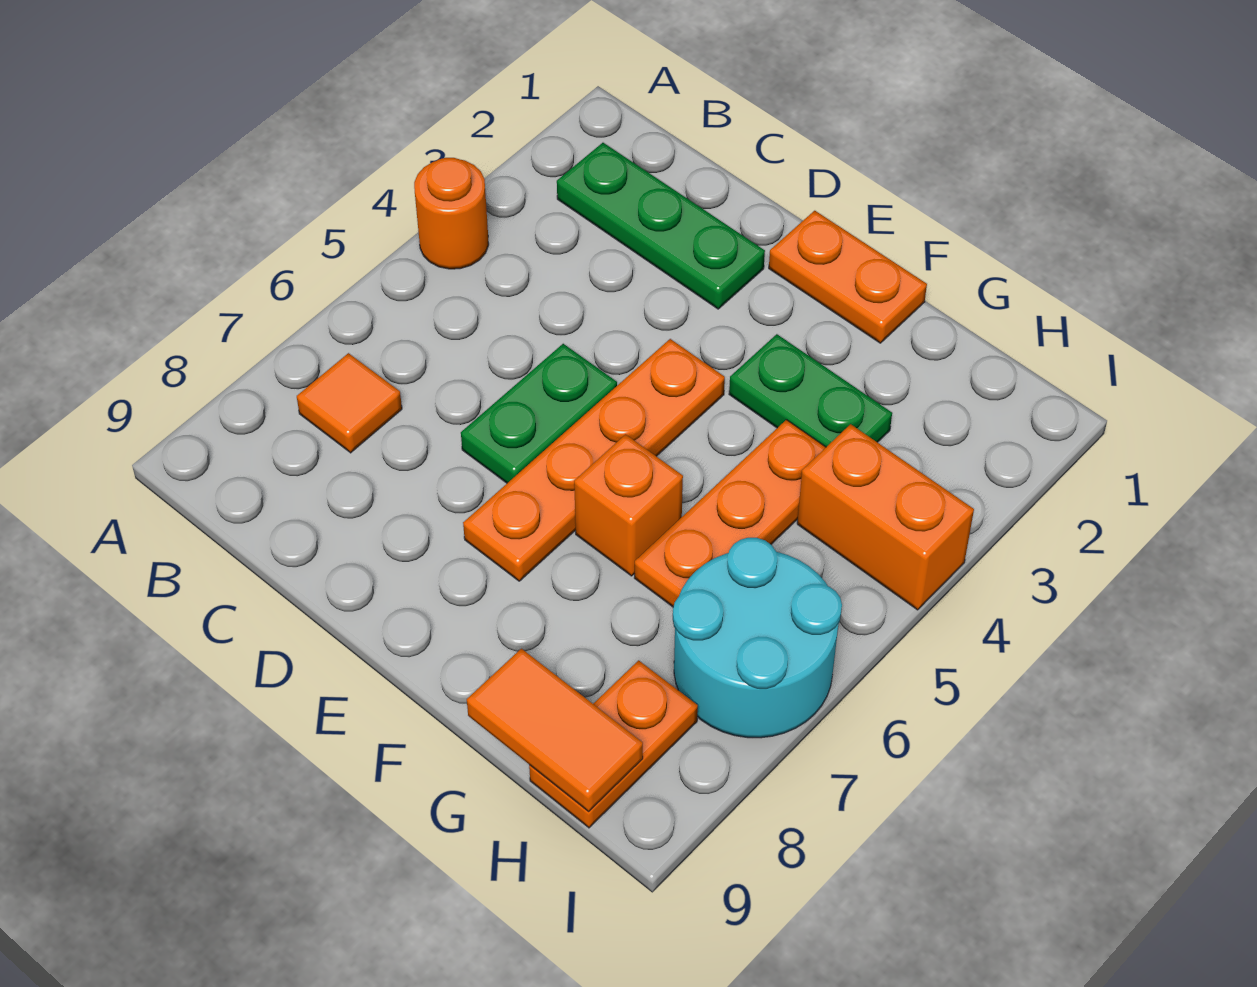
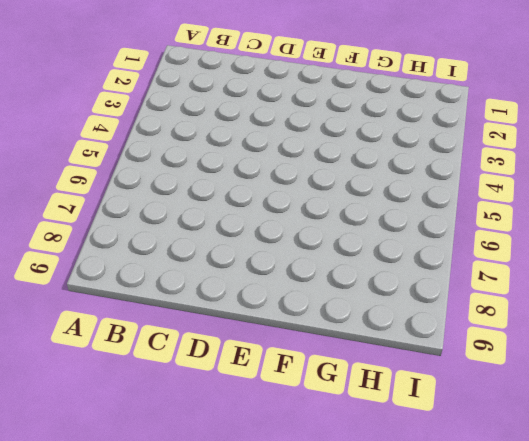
none -> orange round brick A4 level 1
none -> green plate B2:D2 level 1
none -> orange tile B7 level 1

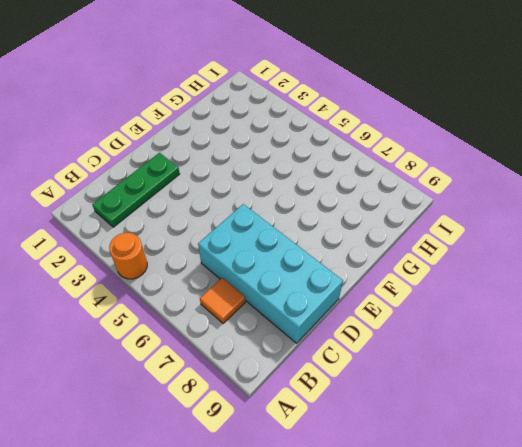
cyan brick C6:D9 level 1 -> green plate D5:D6 level 1
none -> orange plate E1:F1 level 1
none -> orange plate E4:E7 level 1
none -> green plate F3:G3 level 1

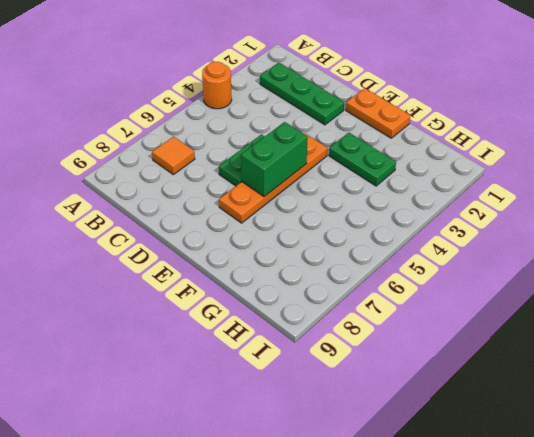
green brick E5:E6 level 2 -> none
none -> orange brick F6 level 1
none -> orange plate G4:G6 level 1
none -> orange brick H4:I4 level 1

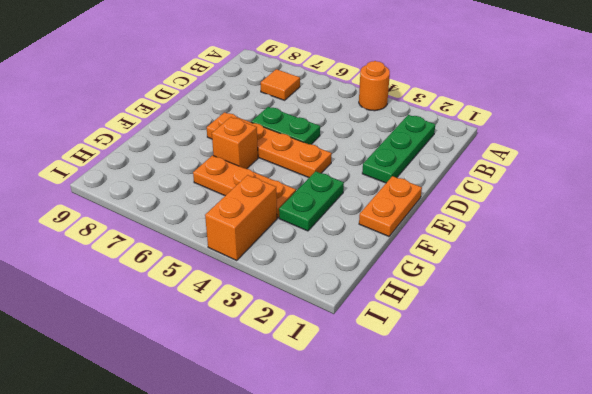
none -> cyan round brick H6:I7 level 1
none -> orange plate H8:H9 level 1
none -> orange tile G9:H9 level 2

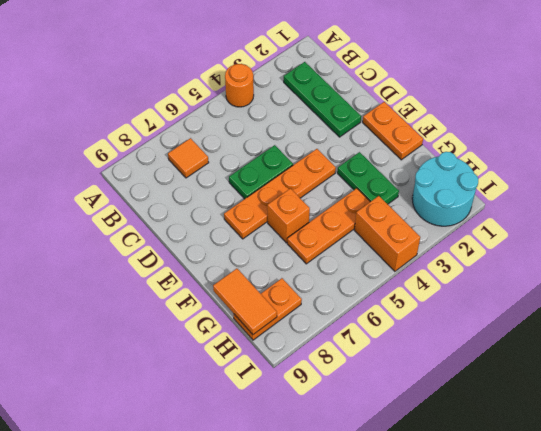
cyan round brick H1:I2 level 1 -> cyan round brick H6:I7 level 1

